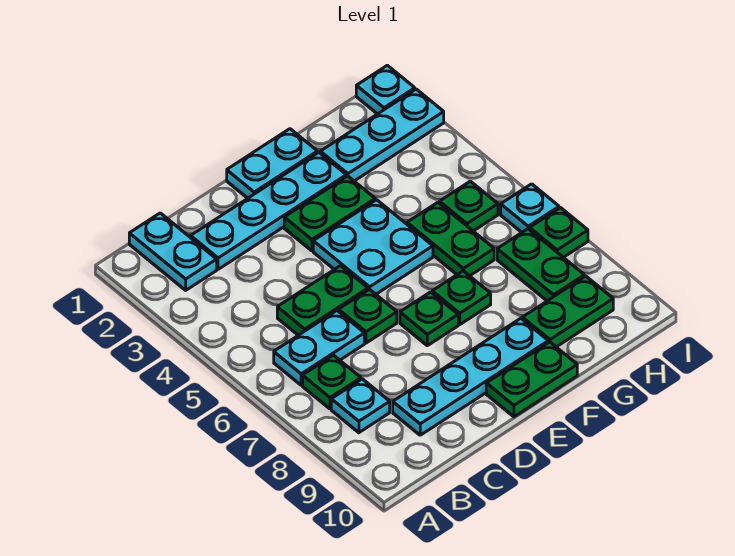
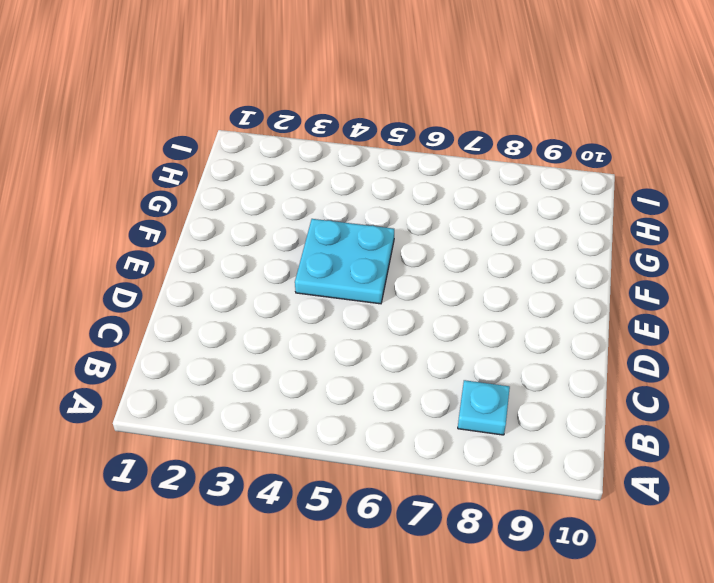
none -> cyan plate B1:B2 level 1
none -> cyan plate B6:C6 level 1
none -> green plate B7 level 1

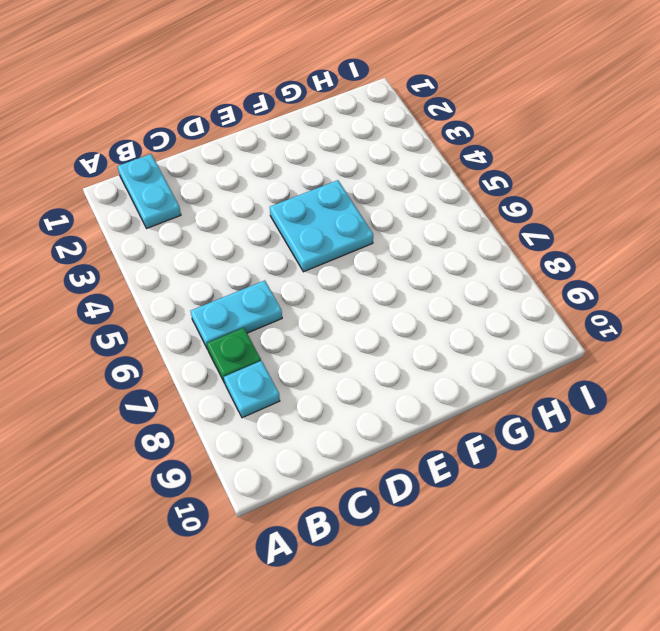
none -> cyan plate C2:F2 level 1
none -> green plate C5:D5 level 1
none -> cyan plate C9:F9 level 1

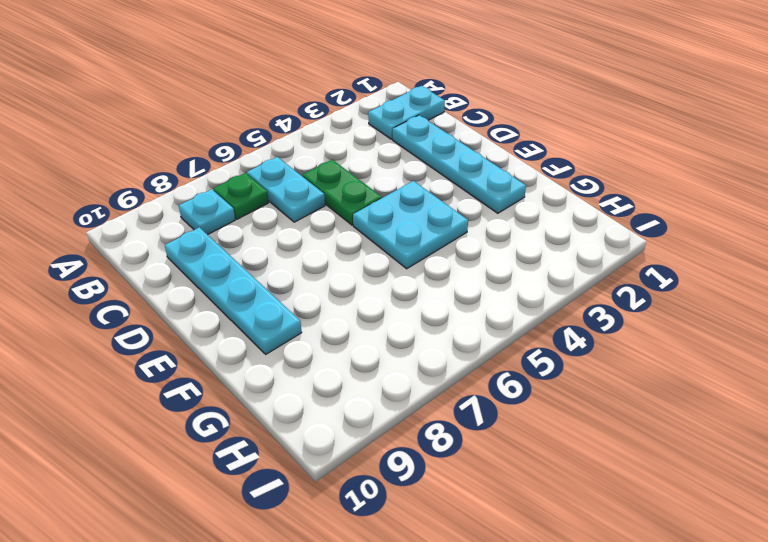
none -> green plate D6 level 1
none -> cyan plate E1:F1 level 1
none -> green plate E3:F3 level 1

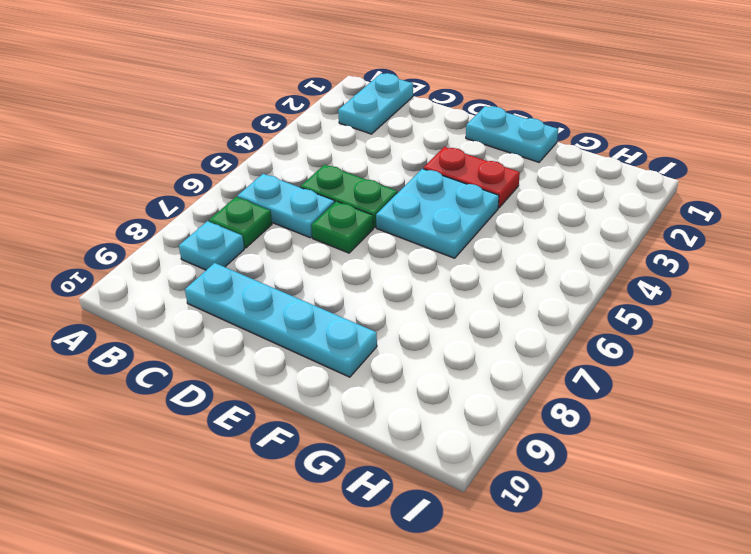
red plate E3:F3 level 1 -> green plate E3:F3 level 1
none -> cyan plate C2:F2 level 1
none -> green plate E7 level 1
none -> green plate E10:F10 level 1

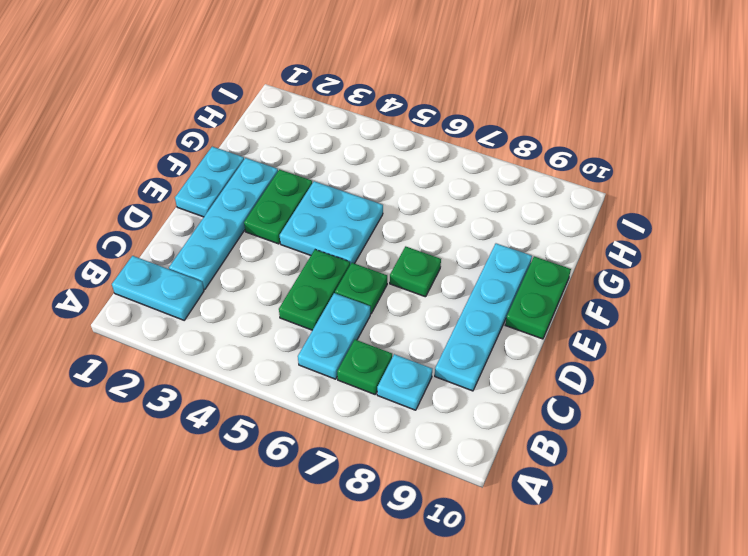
none -> green plate F7 level 1
none -> cyan plate G2:I2 level 1
none -> green plate G5:G6 level 1

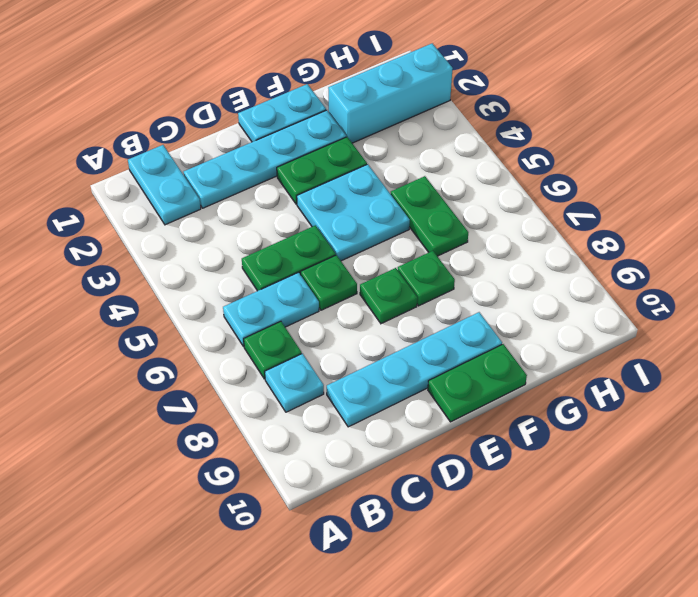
cyan brick G2:I2 level 1 -> cyan plate G2:I2 level 1
none -> green plate G9:H9 level 1
none -> green plate H5 level 1
none -> green plate H7:H8 level 1

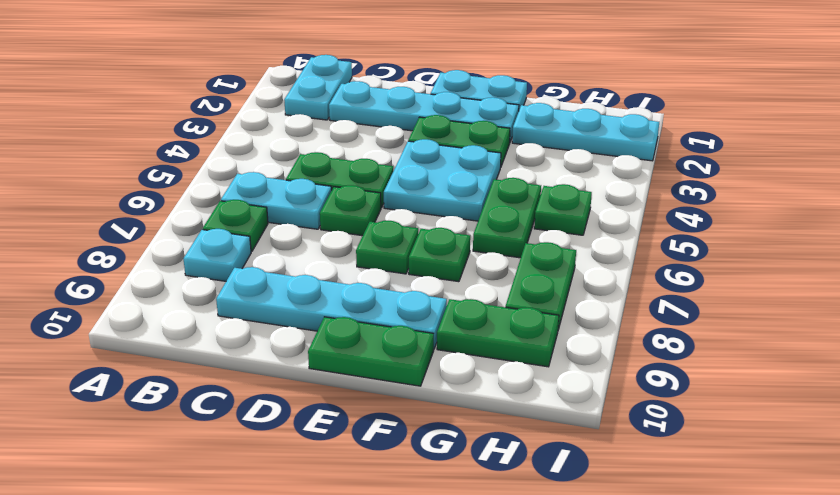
none -> cyan plate I1 level 1
none -> cyan plate I6 level 1
none -> green plate I7 level 1

